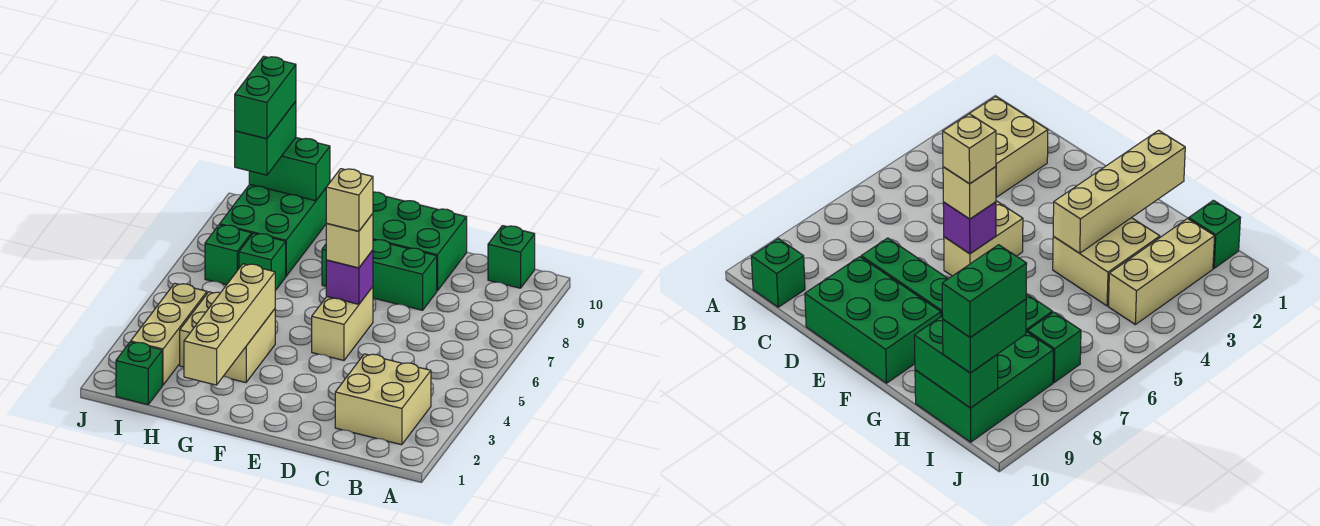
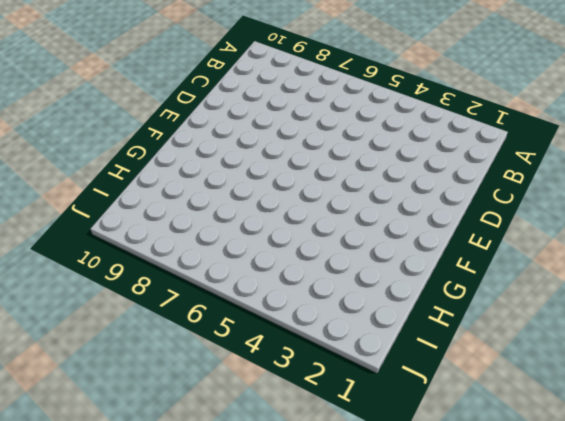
none -> tan brick B2:C3 level 1
none -> green brick B10 level 1
none -> green brick D8:F8 level 1

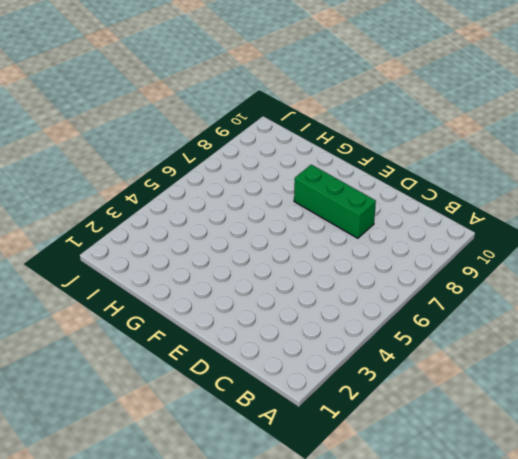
none -> tan brick B2:C3 level 1
none -> green brick B10 level 1
none -> green brick D9:F10 level 1

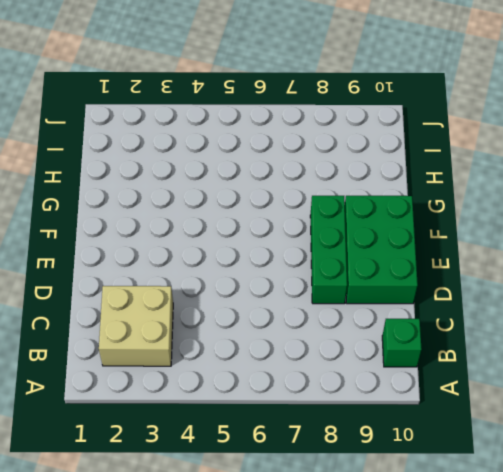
none -> tan brick E5:E6 level 1
none -> tan brick G3:H4 level 1
none -> green brick H7 level 1

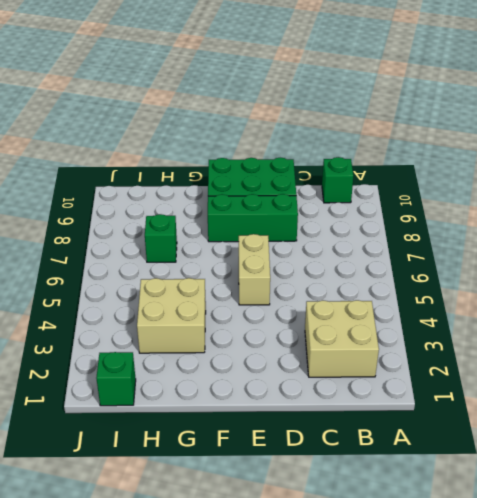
none -> green brick H8:I10 level 1
none -> tan brick I2:I4 level 1
none -> green brick I7 level 1

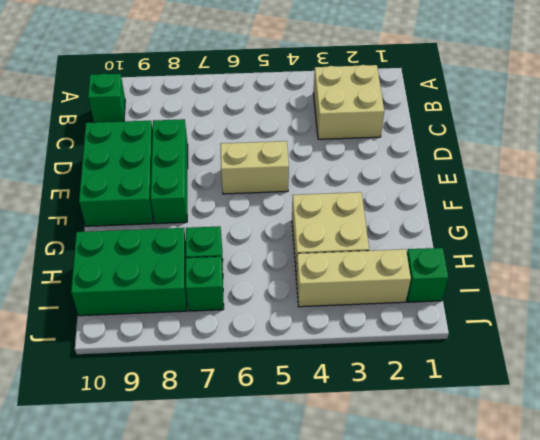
none -> purple brick E6 level 2
none -> tan brick G1:G4 level 2
none -> green brick H10:I10 level 2

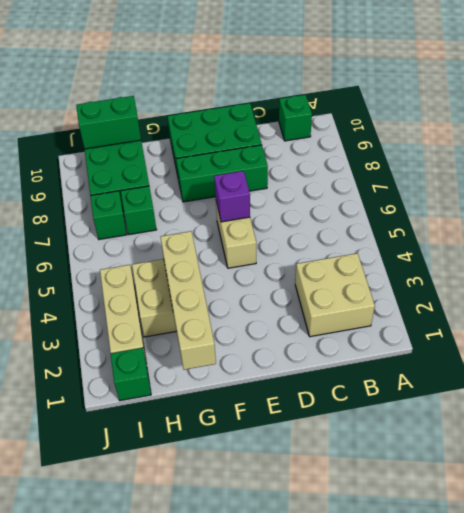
none -> tan brick E6 level 3
none -> green brick I9:I10 level 3
none -> tan brick E6 level 4

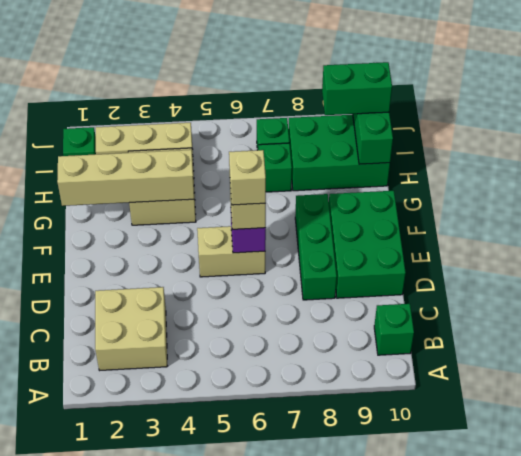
none -> green brick I9:I10 level 4

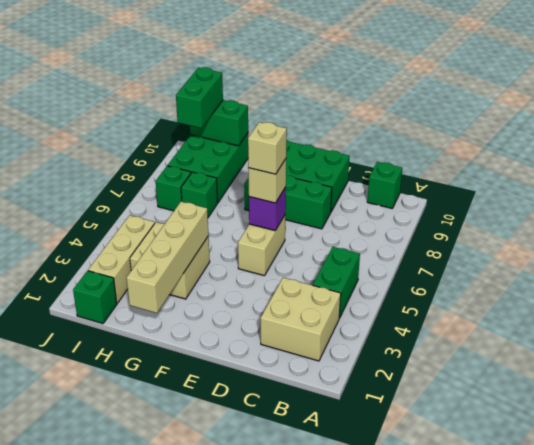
green brick B4:B5 level 1 -> green brick I9:I10 level 4

